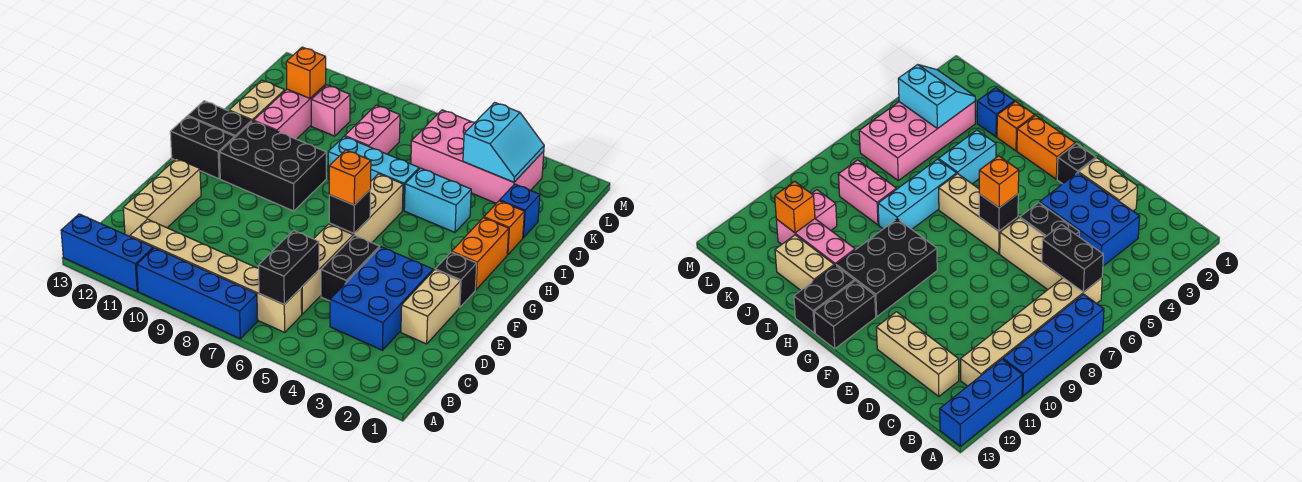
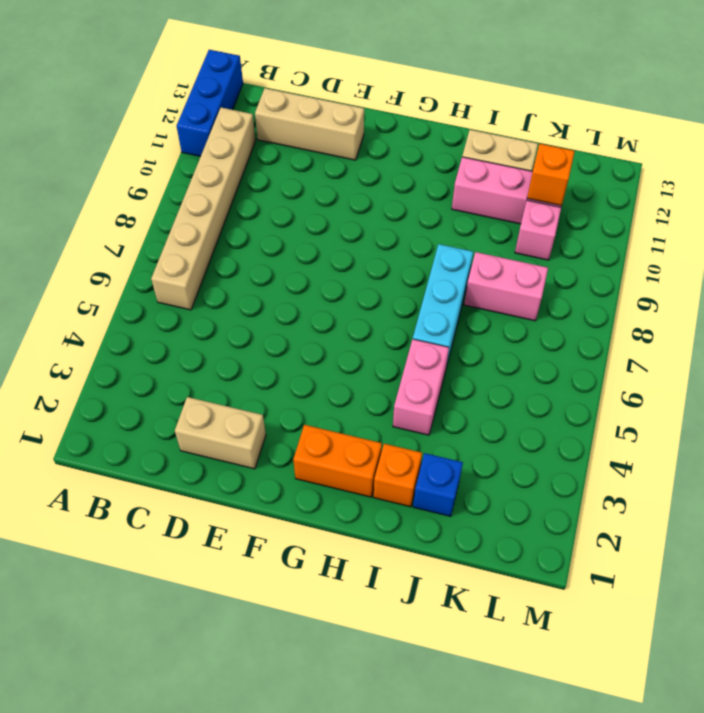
pink brick I4:I5 level 1 -> cyan brick I4:I5 level 1
none -> blue brick A7:A10 level 1
none -> blue brick C3:E4 level 1
none -> tan brick C6:E6 level 1

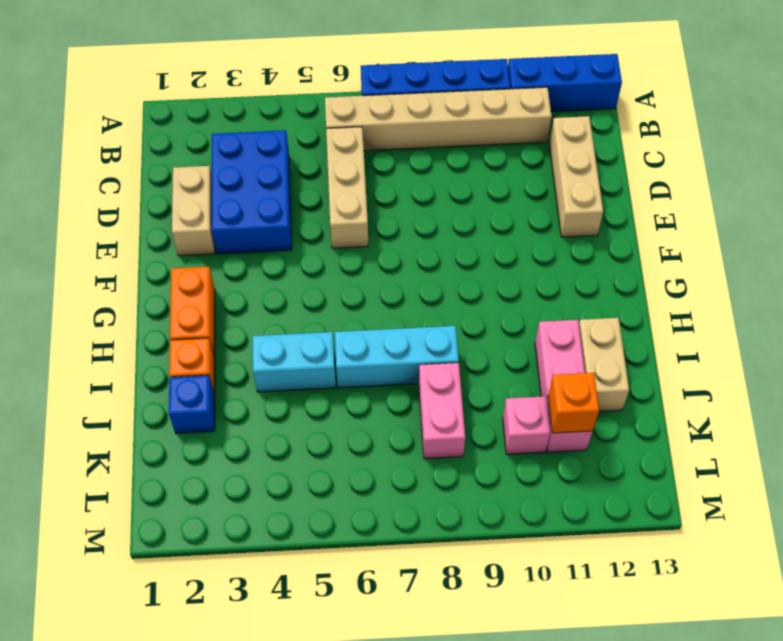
none -> black brick D5:E5 level 1
none -> black brick F2 level 1
none -> tan brick F6:H6 level 1

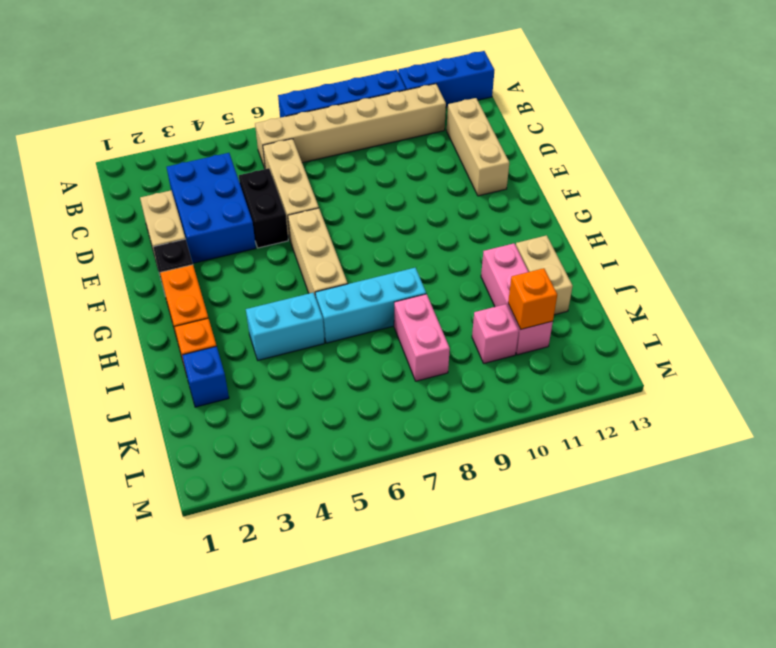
none -> black brick G9:H11 level 1
none -> black brick G12:G13 level 1
none -> black brick H12:H13 level 1

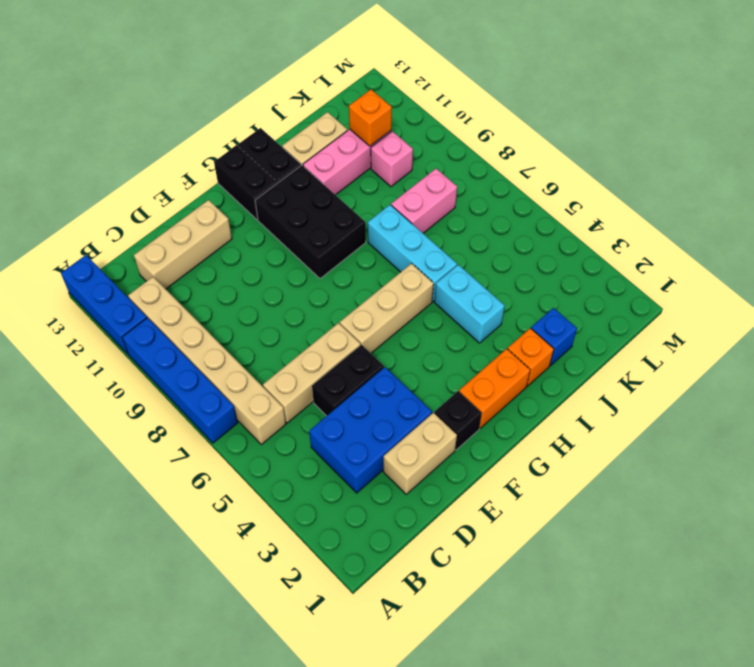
none -> pink brick K3:L6 level 1
none -> black brick B6:C6 level 2
none -> black brick F6 level 2

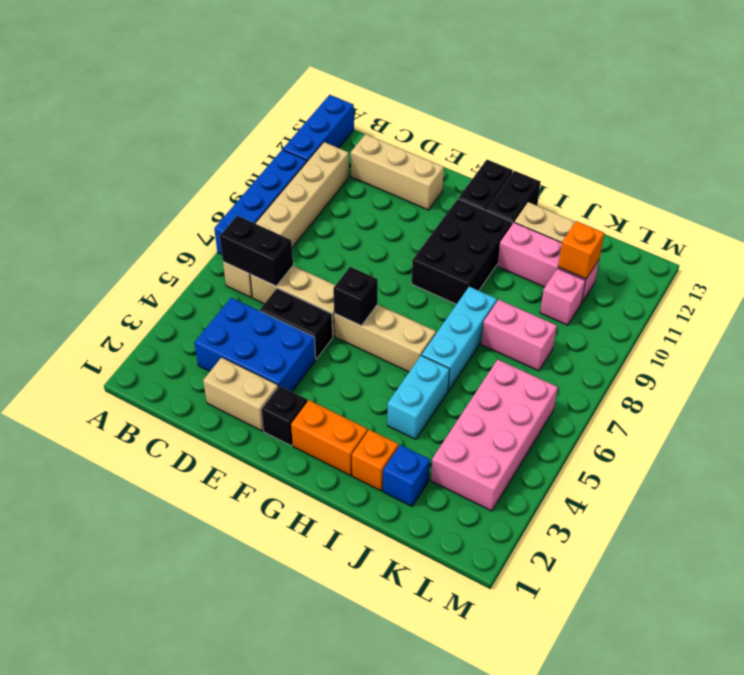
none -> cyan slope K3:L4 level 2 top 4
none -> orange brick F6 level 3

